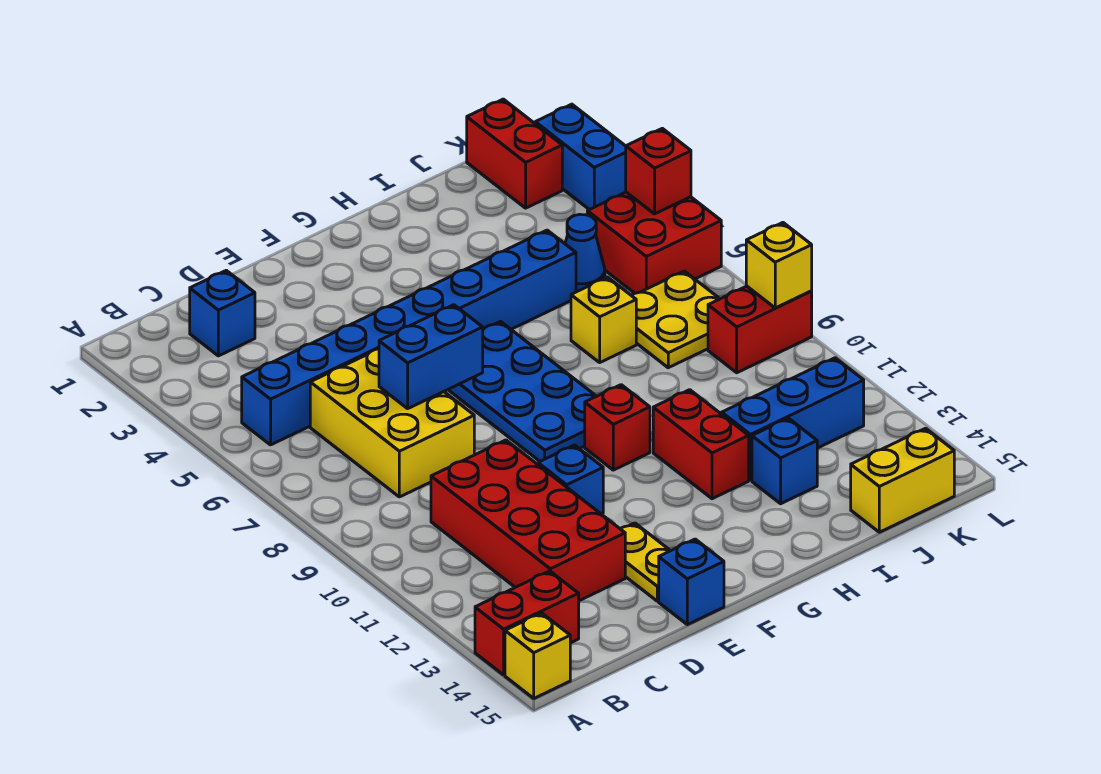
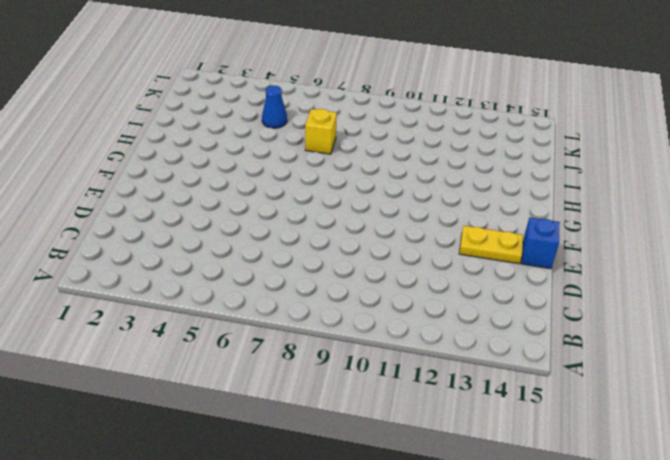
none -> red brick A14:B14 level 1
none -> yellow brick A15 level 1
none -> blue brick B5:I5 level 1

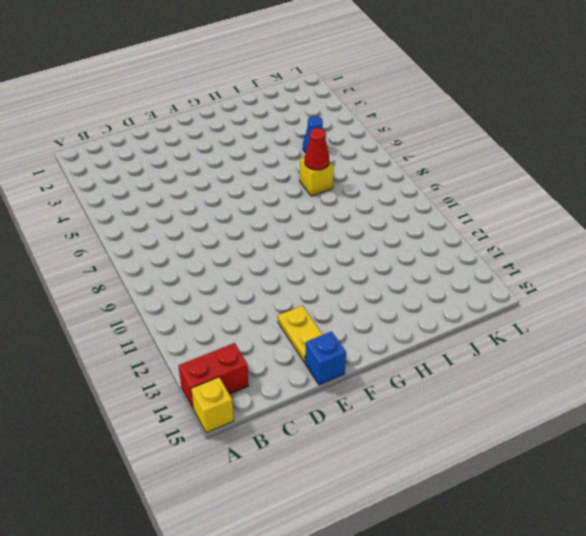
red cone I7 level 2 -> none
none -> blue brick B5:I5 level 1
none -> blue brick C2 level 1
none -> yellow brick C6:D8 level 1

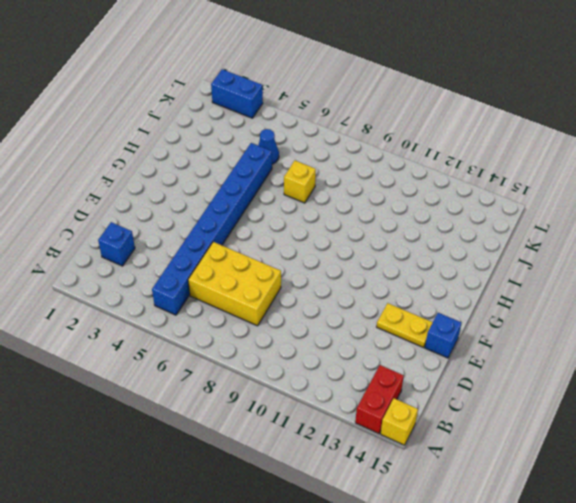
none -> red brick C10:D13 level 1
none -> blue brick E11 level 1
none -> blue plate F6:G9 level 1

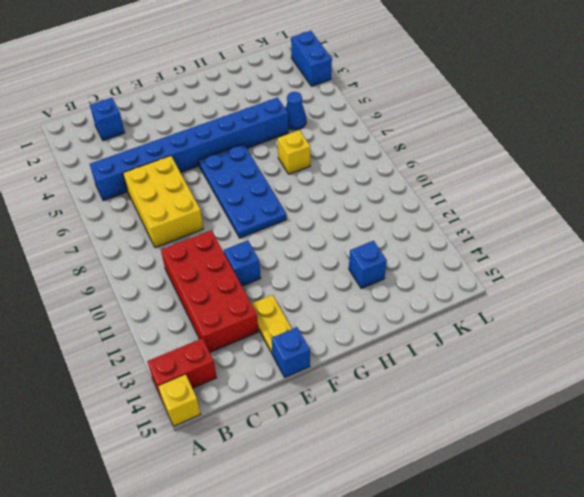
none -> red brick G10 level 1
none -> red brick H11:H12 level 1
none -> blue brick I12:K12 level 1

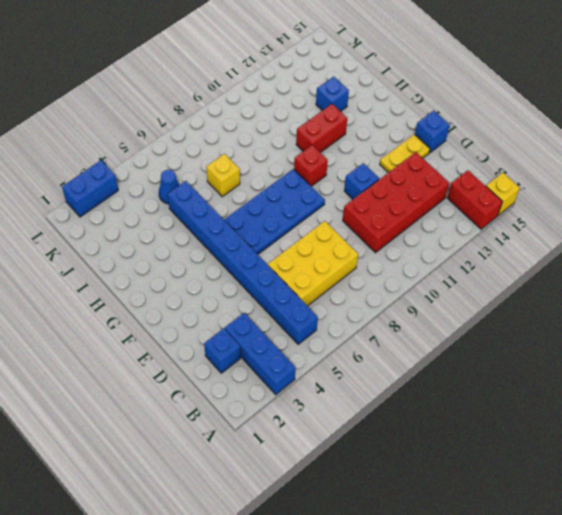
blue brick A3:C3 level 1 -> blue brick I12:K12 level 1
none -> yellow plate J7:K8 level 1
none -> yellow brick J15:K15 level 1
none -> red brick K1:K2 level 1

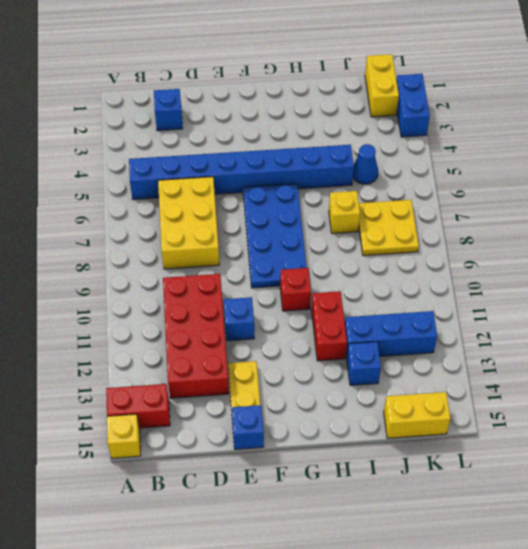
yellow brick K1:K2 level 1 -> red brick K1:K2 level 1
none -> red brick K5:L6 level 1
none -> red brick K9:L9 level 1
none -> blue brick D7:E7 level 2

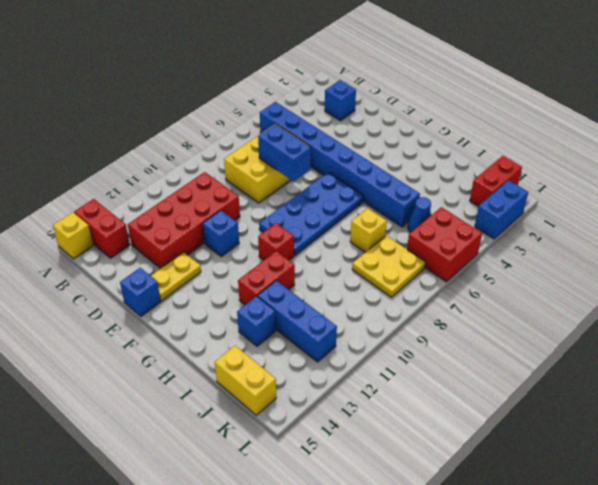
none -> red brick K9:L9 level 1
none -> red brick L5 level 2
none -> yellow brick L9 level 2

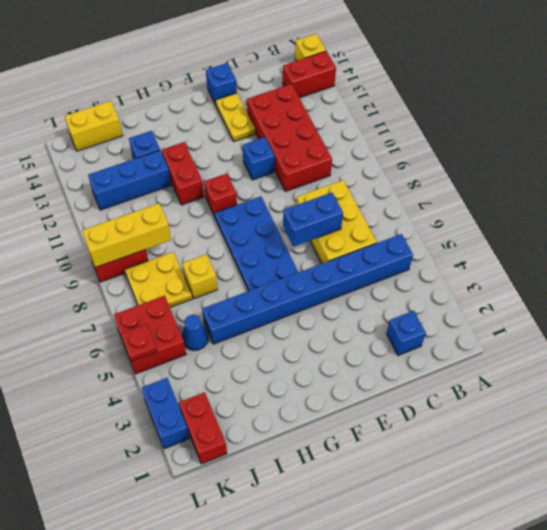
yellow brick J9:L9 level 2 -> yellow brick L9 level 2
red plate L5 level 2 -> red brick L5 level 2

